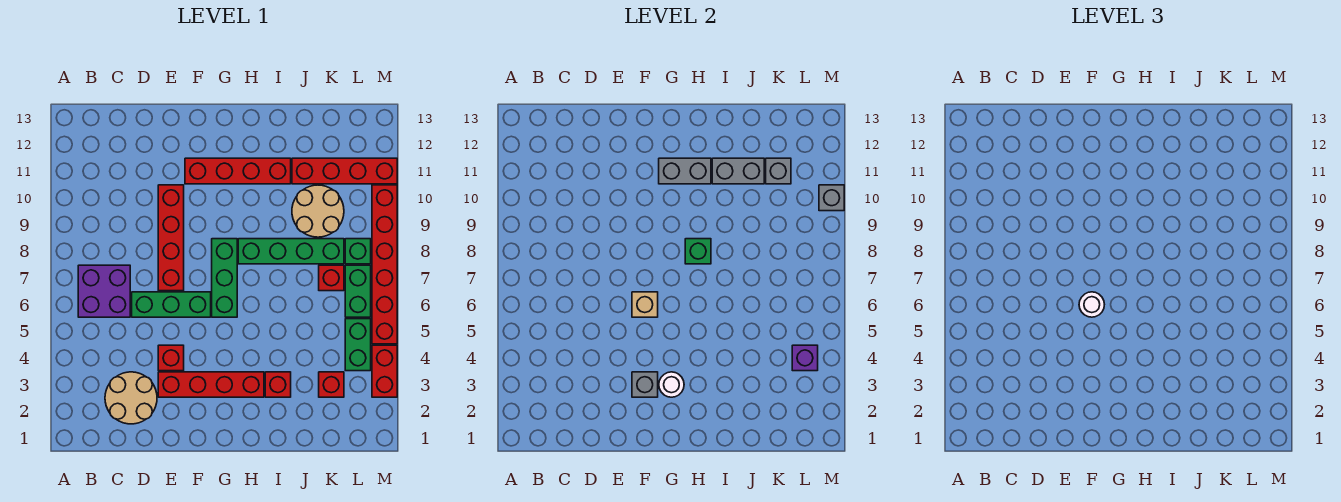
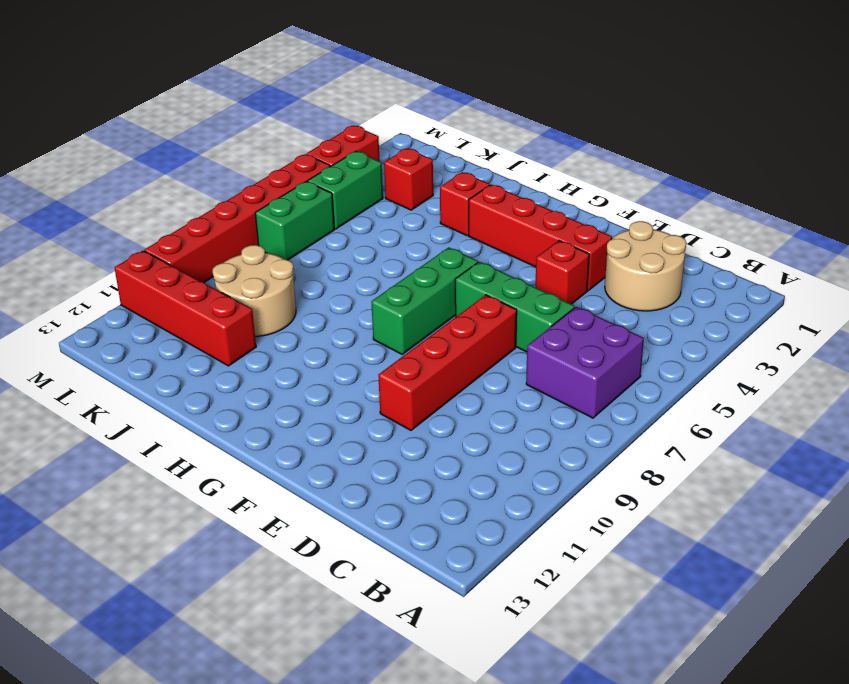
none -> red brick F11:I11 level 1
none -> green brick H8:K8 level 1
none -> red brick K7 level 1

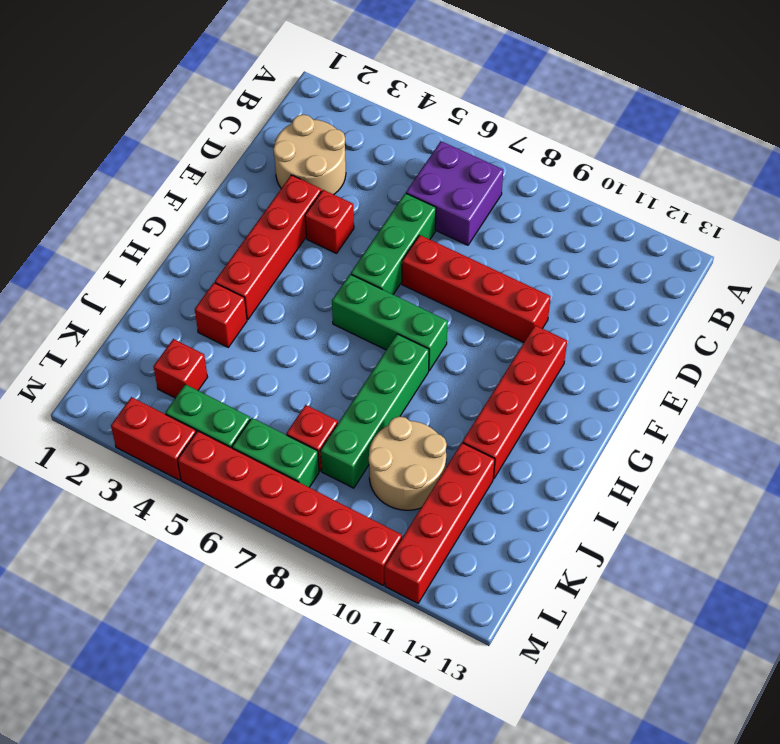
none -> green brick L8 level 1
none -> grey brick F3 level 2
none -> tan brick F6 level 2

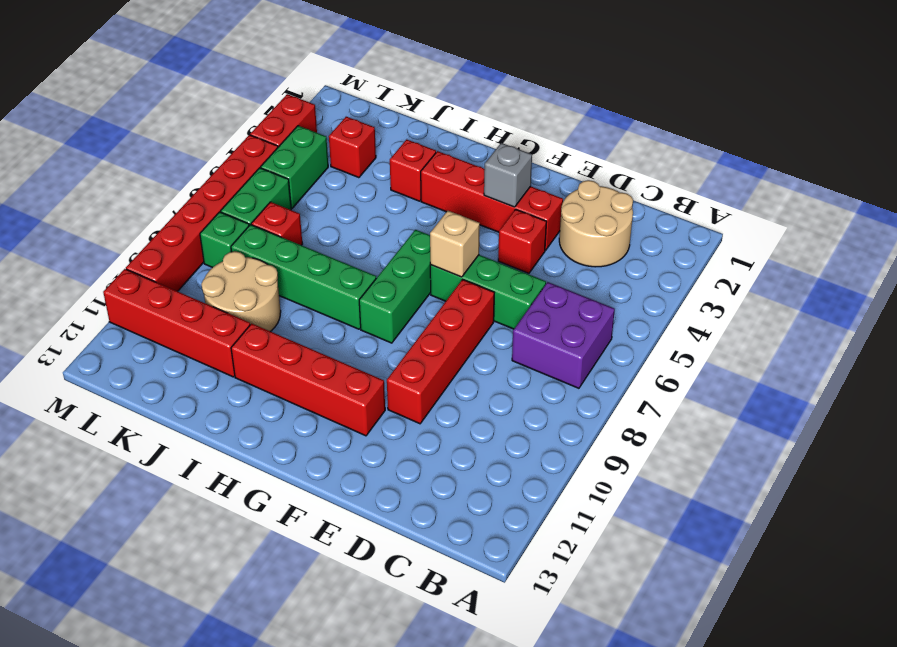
none -> white round brick G3 level 2
none -> grey brick G11:H11 level 2
none -> green brick H8 level 2

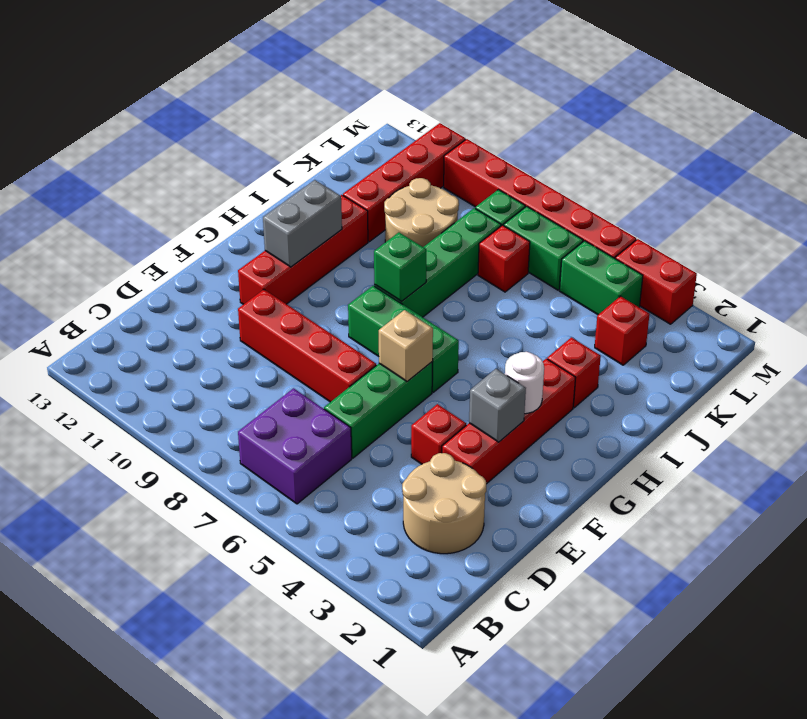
none -> grey brick I11:J11 level 2
none -> grey brick K11 level 2
none -> purple brick L4 level 2

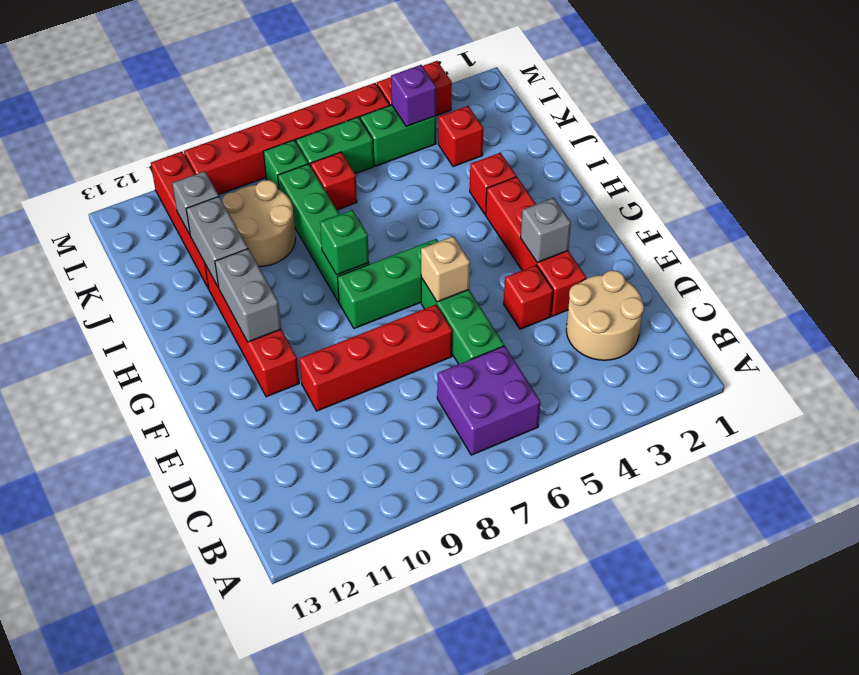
none -> white round brick G3 level 2
none -> grey brick M10 level 2
none -> white round brick F6 level 3

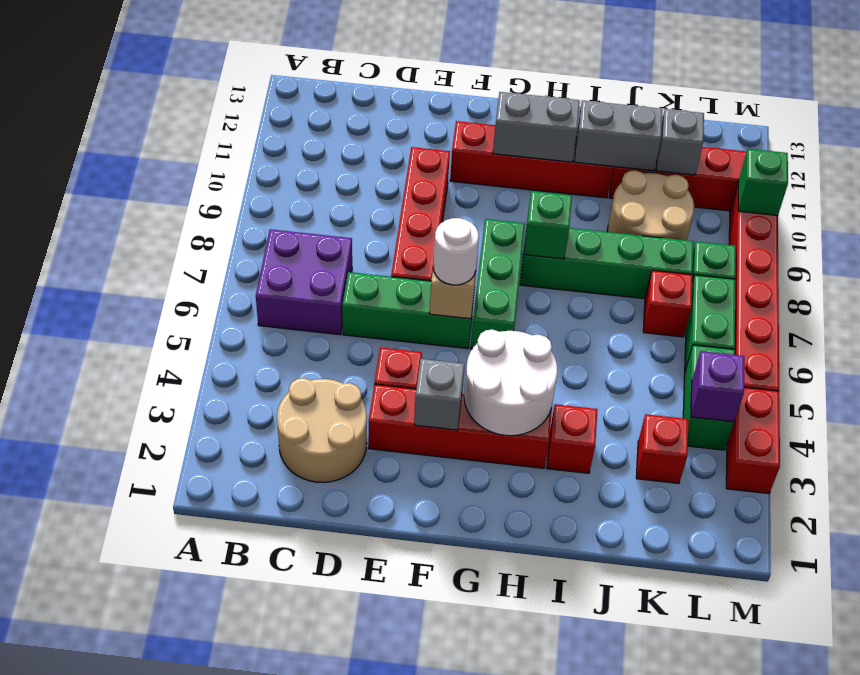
white round brick G3:H4 level 2 -> white round brick G3 level 2
green brick M10 level 2 -> grey brick M10 level 2

